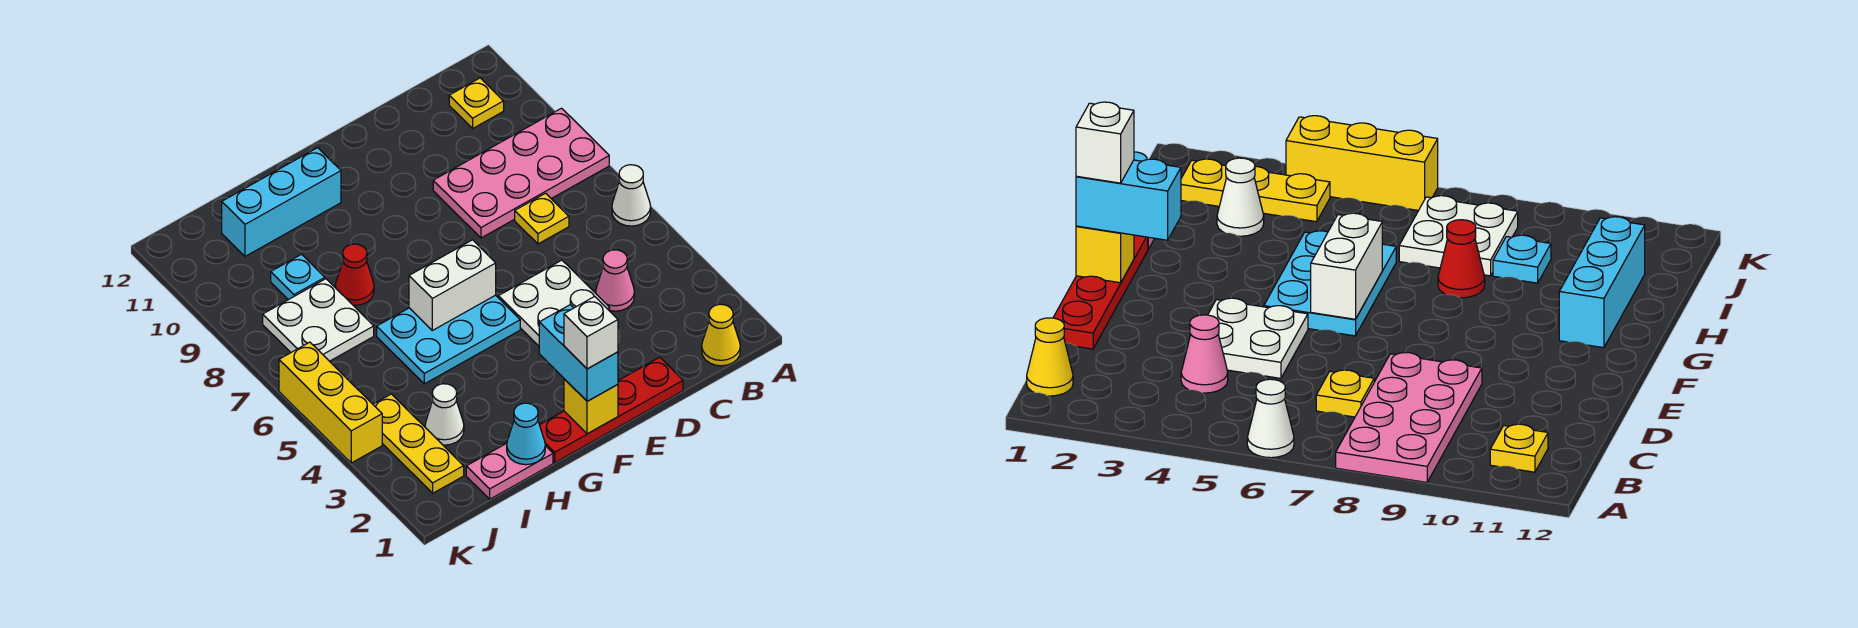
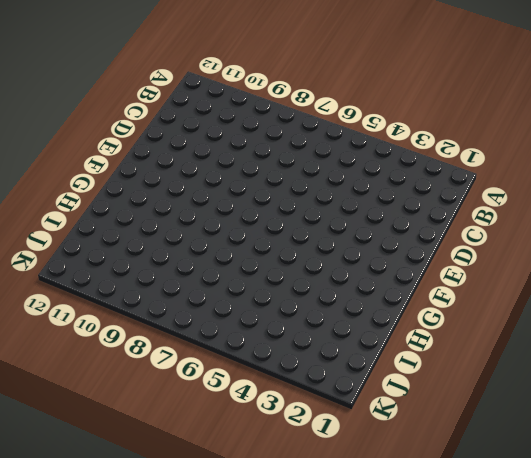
none -> white cone A6 level 1
none -> pink plate A8:D9 level 1
none -> yellow cone B1 level 1

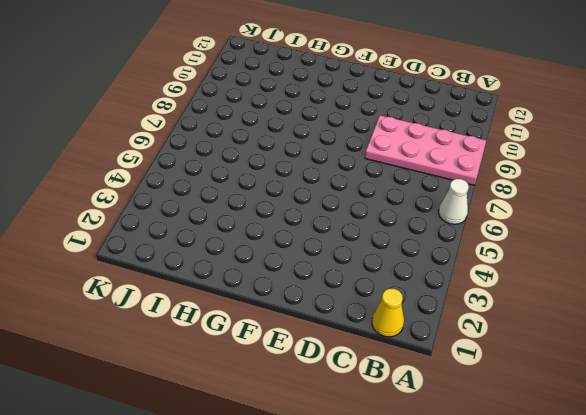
none -> yellow plate B11 level 1
none -> pink cone C4 level 1
none -> yellow plate C7 level 1

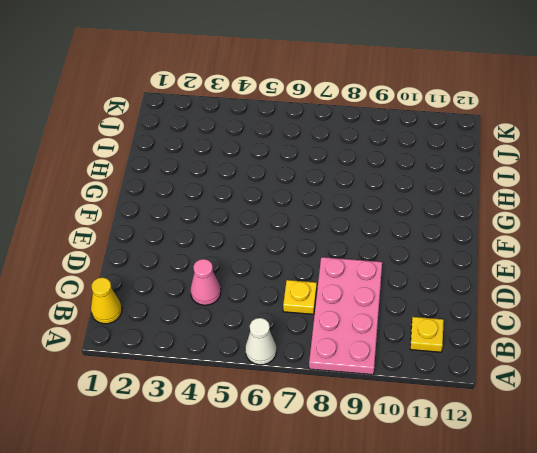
none -> red plate D1:G1 level 1
none -> white plate D4:E5 level 1
none -> cyan plate F5:H6 level 1

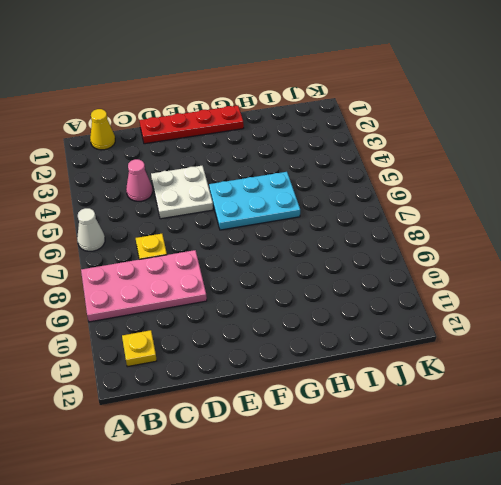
none -> cyan brick G11:I11 level 1
none -> pink plate H1:I1 level 1
none -> red cone H8 level 1

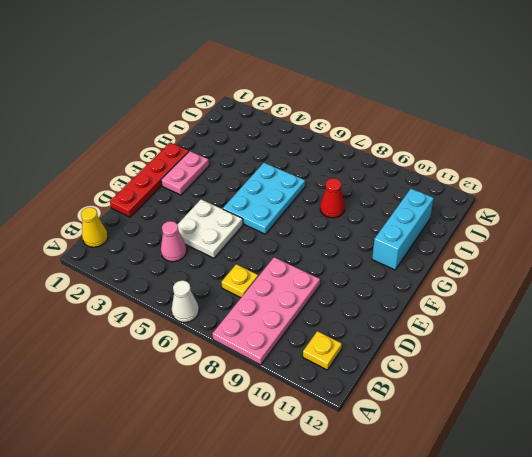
pink plate F2:G2 level 1 -> pink plate H1:I1 level 1
none -> white cone I3 level 1
none -> white plate I7:J8 level 1
none -> cyan plate I9 level 1

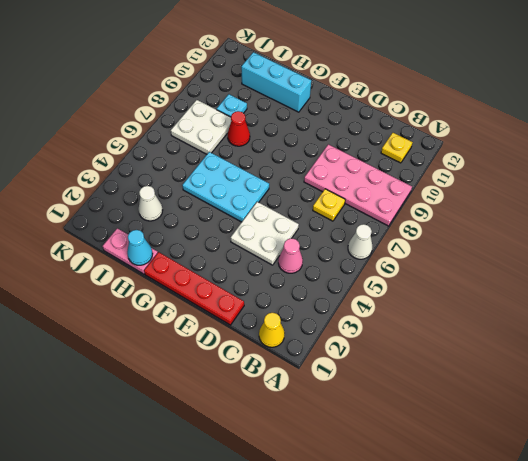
none -> yellow plate J2:J4 level 1
none -> yellow brick K4:K6 level 1
none -> yellow brick F1 level 2

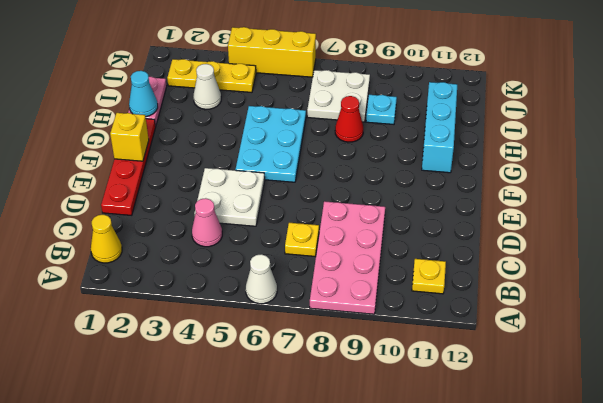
none -> white brick F6:G6 level 2
none -> cyan brick F1:F2 level 3
none -> white brick F1 level 4

